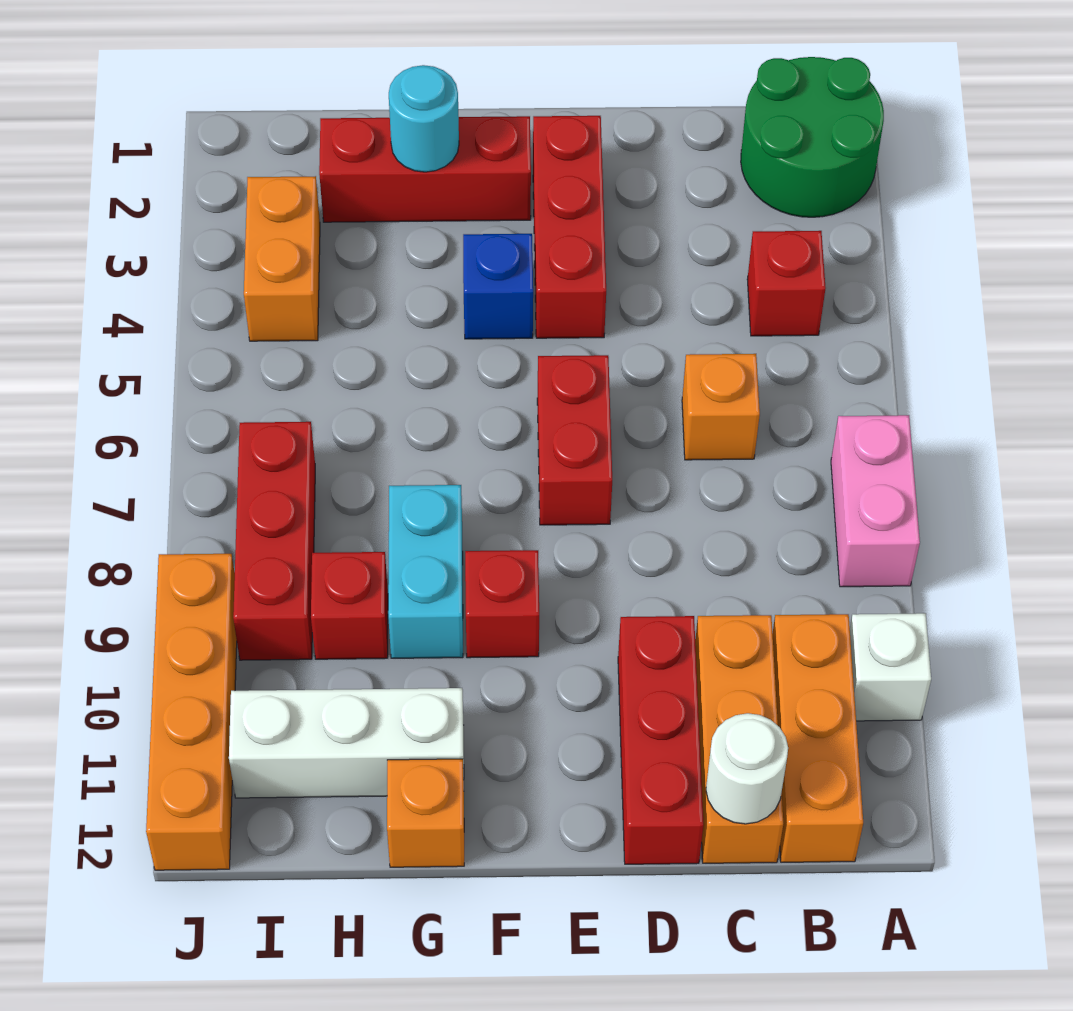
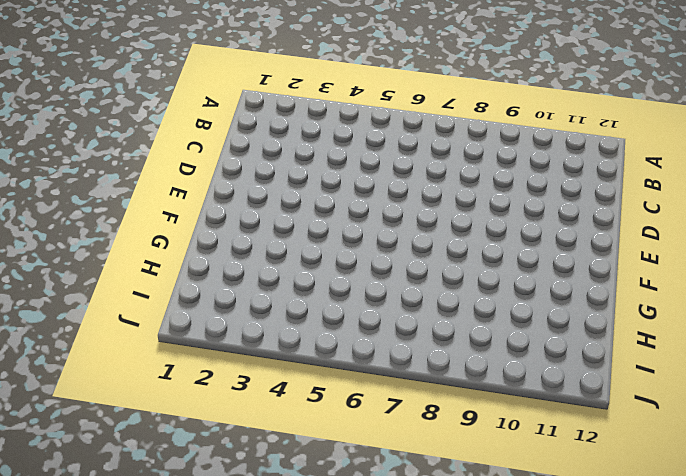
none -> green round brick A1:B2 level 1
none -> pink brick A7:A8 level 1
none -> white brick A10 level 1

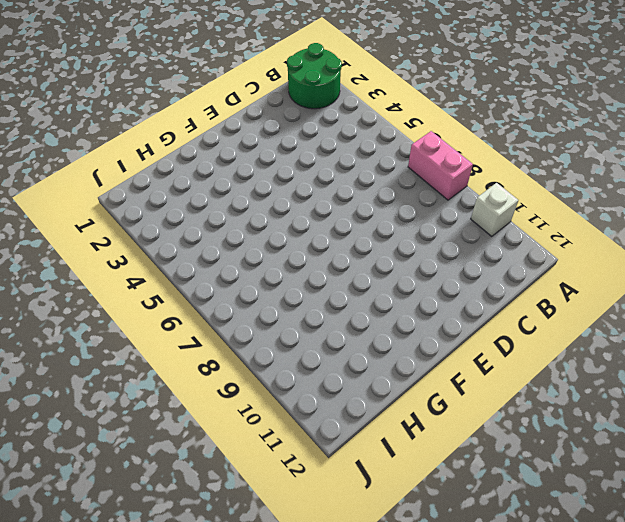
none -> red brick B4 level 1
none -> orange brick B10:B12 level 1
none -> orange brick C6 level 1

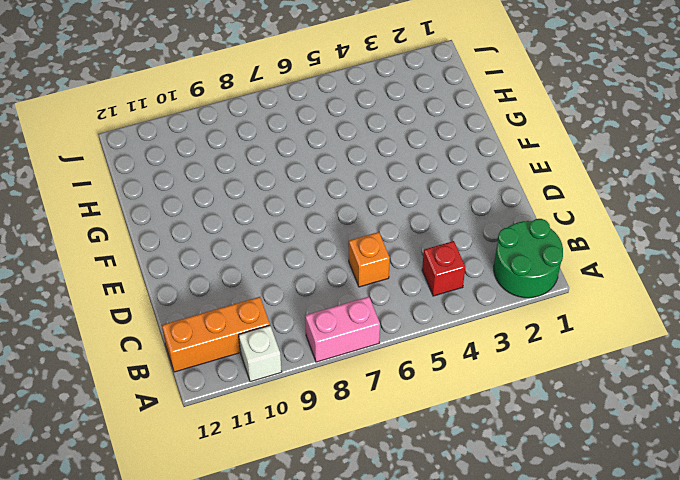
none -> orange brick C10:C12 level 1
none -> red brick D10:D12 level 1
none -> red brick E2:E4 level 1

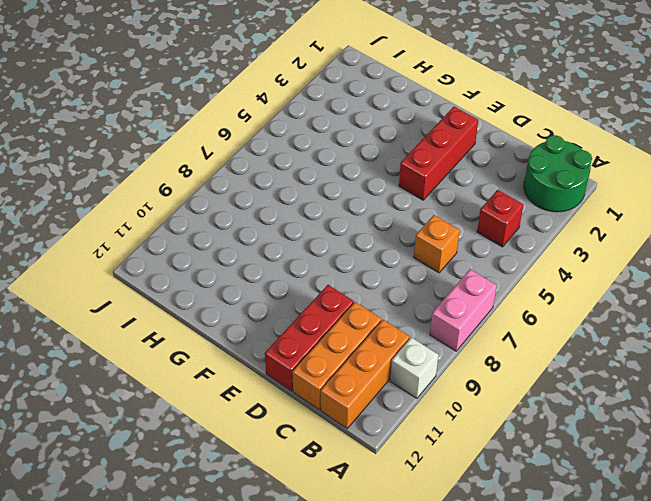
none -> red brick E6:E7 level 1
none -> red brick F2:H2 level 1
none -> blue brick F4 level 1

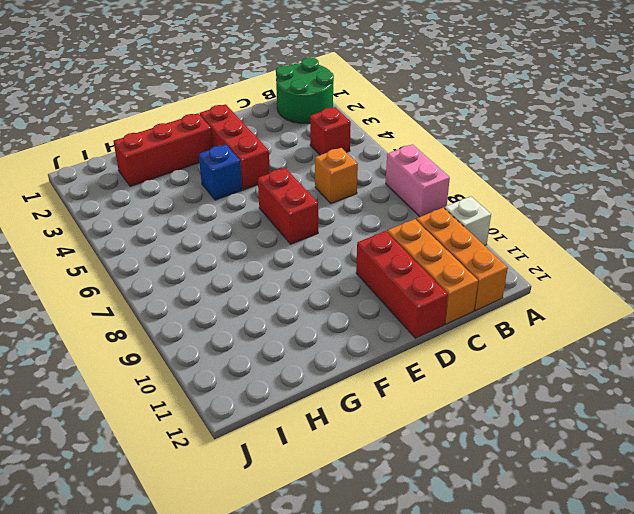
none -> red brick F9 level 1
none -> cyan brick G8:G9 level 1
none -> white brick G11:I11 level 1

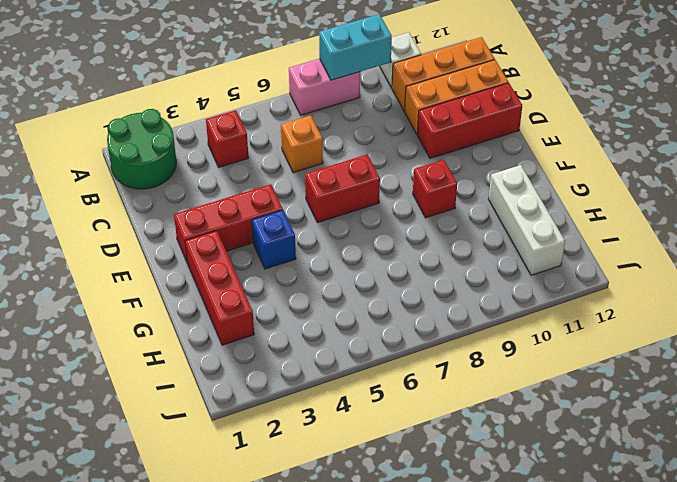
cyan brick A8:A9 level 2 -> cyan brick G8:G9 level 1
none -> orange brick G12 level 1
none -> red brick H9 level 1
none -> orange brick I3:I4 level 1

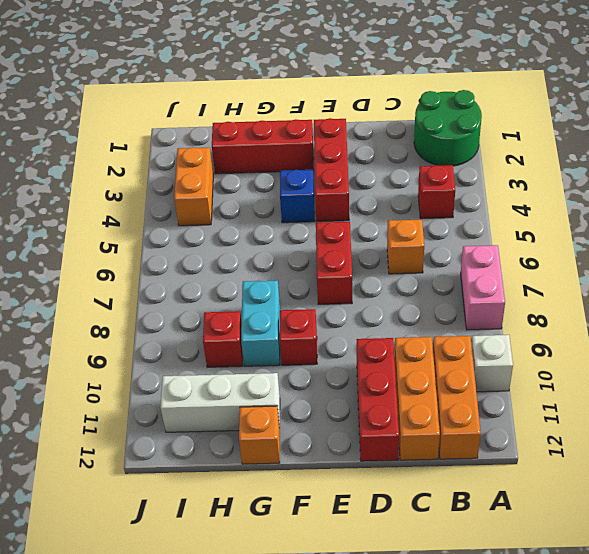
none -> red brick I7:I9 level 1
none -> orange brick J9:J12 level 1
none -> white round brick C12 level 2

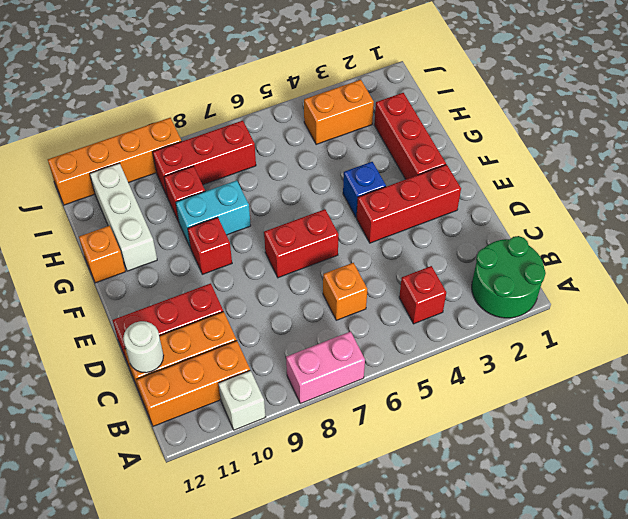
none -> cyan round brick G2 level 2

